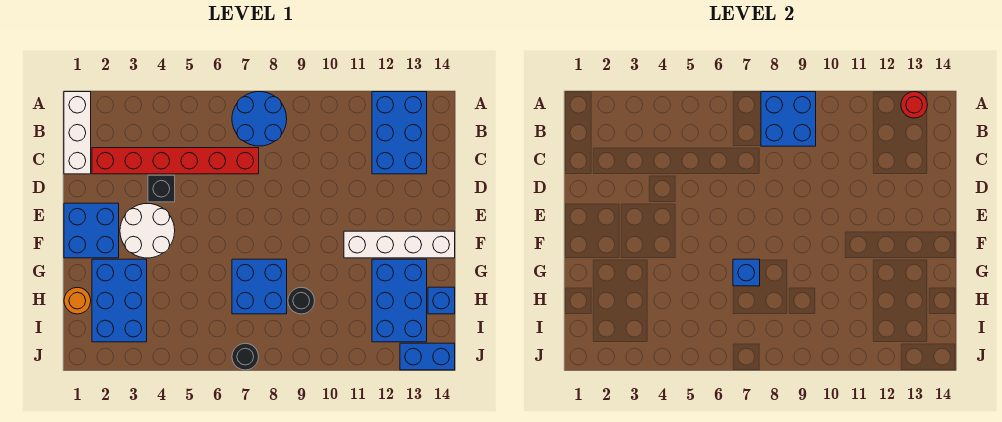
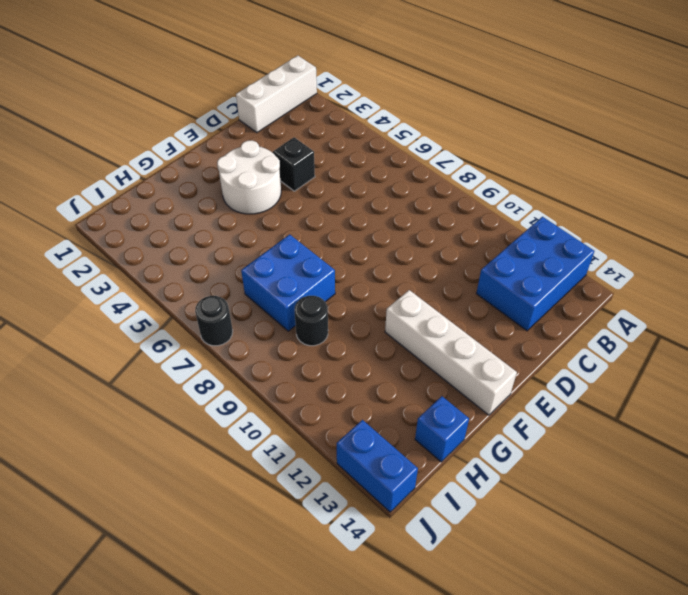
none -> blue round brick A7:B8 level 1
none -> red brick C2:C7 level 1
none -> blue brick E1:F2 level 1

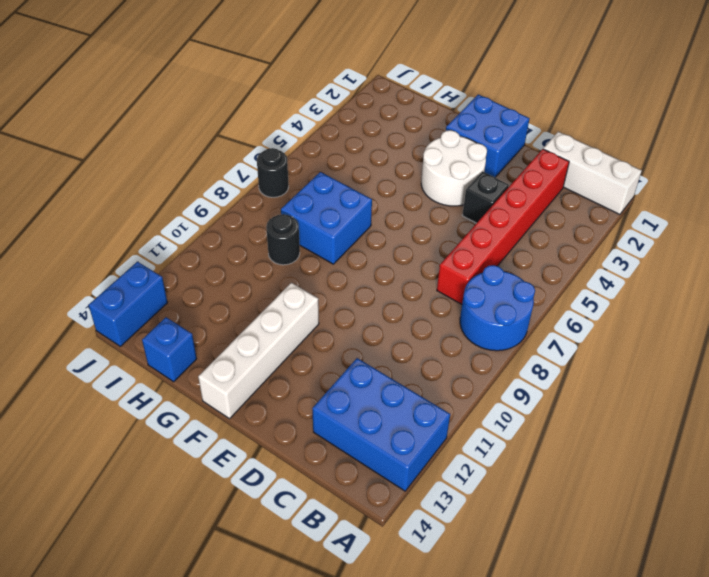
none -> blue brick G2:I3 level 1
none -> blue brick G12:I13 level 1
none -> orange round brick H1 level 1

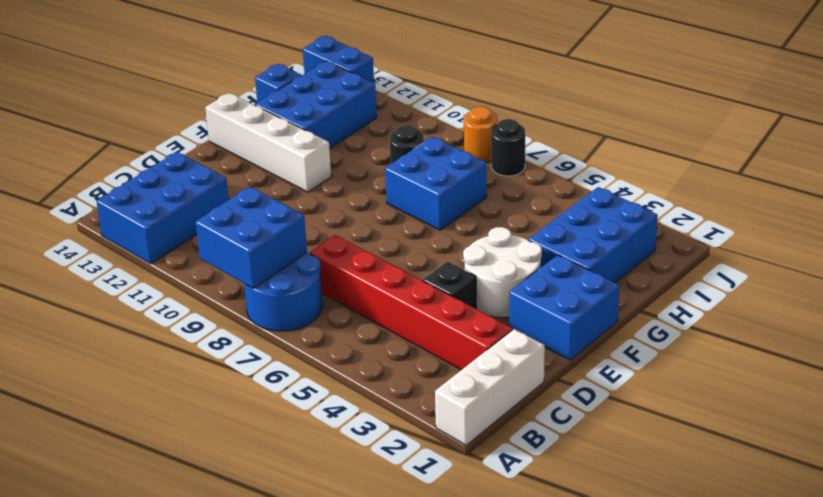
orange round brick J8 level 1 -> orange round brick H1 level 1
none -> red round brick A13 level 2
none -> blue brick G7 level 2

